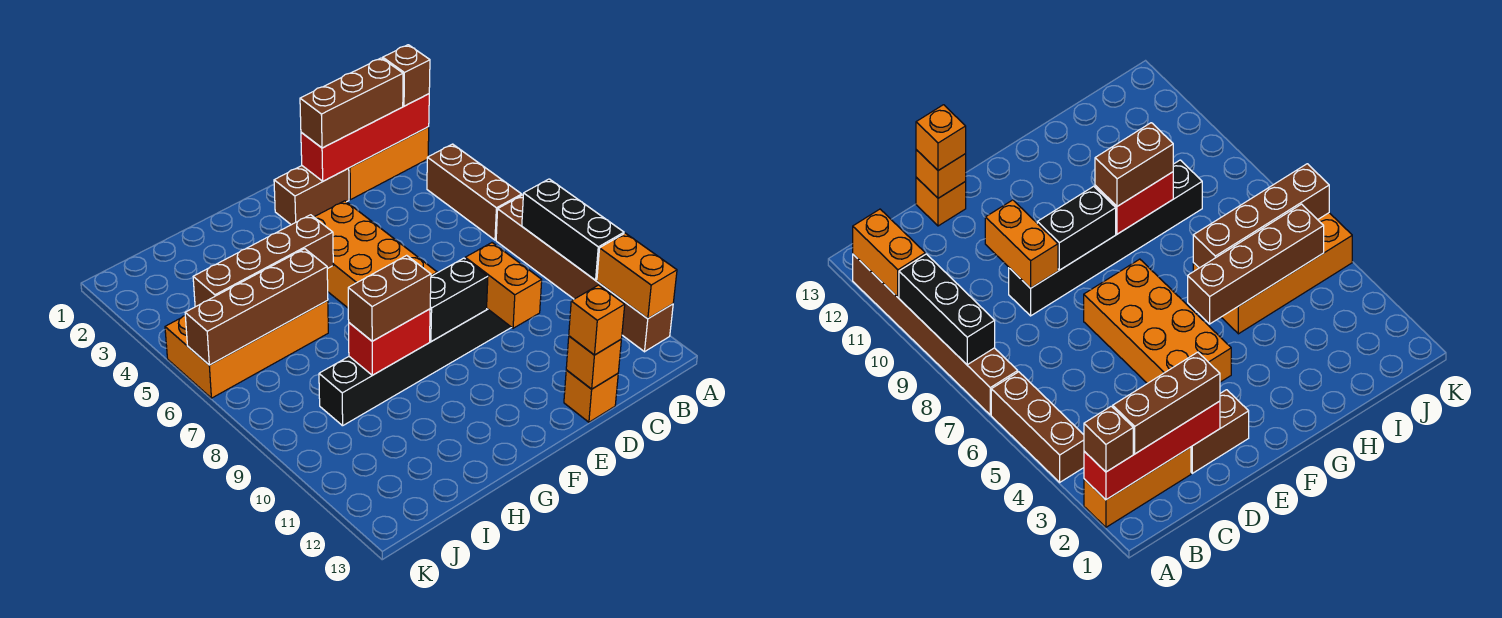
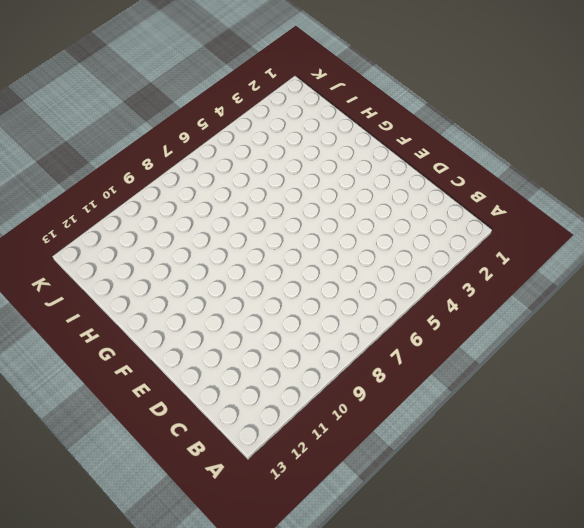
none -> orange brick A2:C2 level 1
none -> brown brick A4:A6 level 1
none -> brown brick A7:A12 level 1

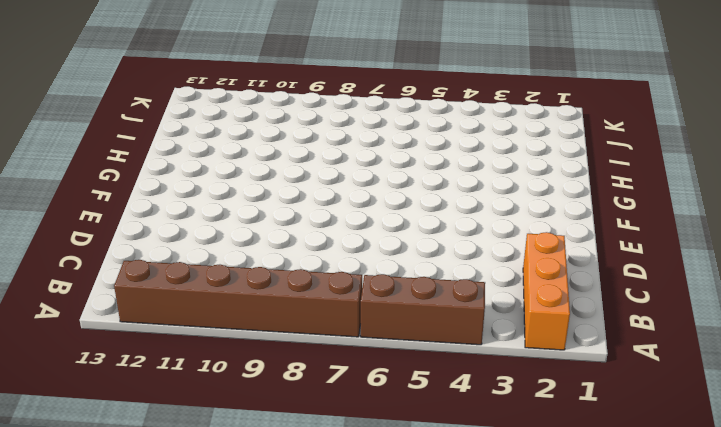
none -> brown brick D2:E2 level 1
none -> black brick D9:I9 level 1
none -> orange brick D13 level 1

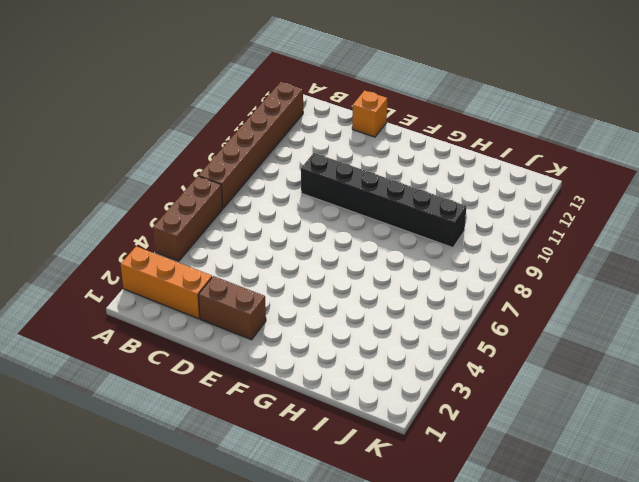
none -> orange brick E4:F7 level 1
none -> orange brick H5:K6 level 1
none -> red brick A2:D2 level 2

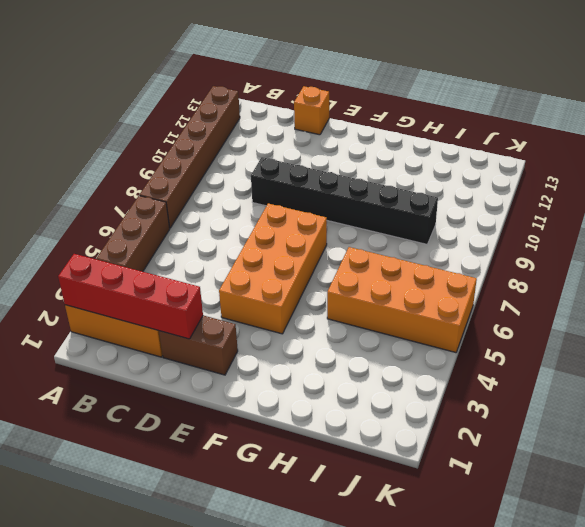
none -> black brick A8:A10 level 2
none -> orange brick A11:A12 level 2
none -> orange brick D9:D10 level 2

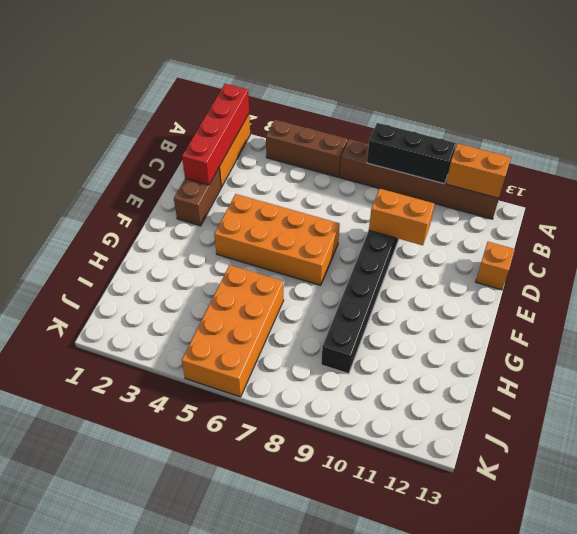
none -> orange brick D13 level 2
none -> black brick E9:F9 level 2
none -> brown brick G5:J5 level 2

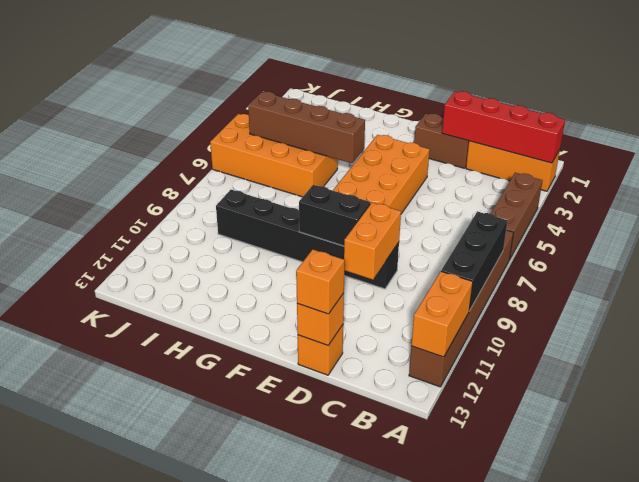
none -> red brick G9:H9 level 2
none -> brown brick H6:K6 level 2
none -> brown brick A2 level 3

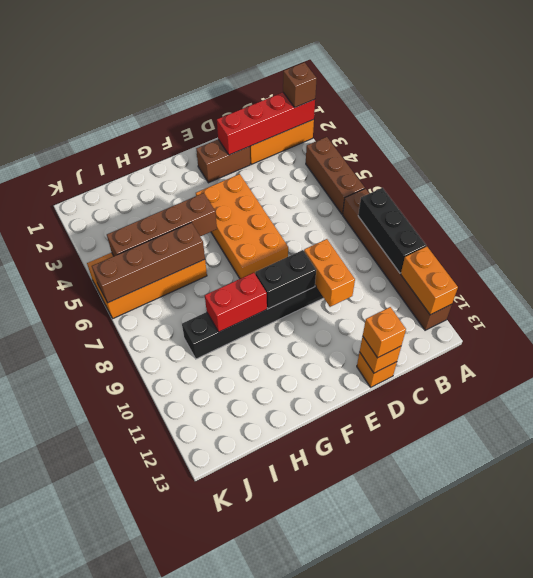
none -> brown brick B2:D2 level 3
none -> brown brick G9:H9 level 3

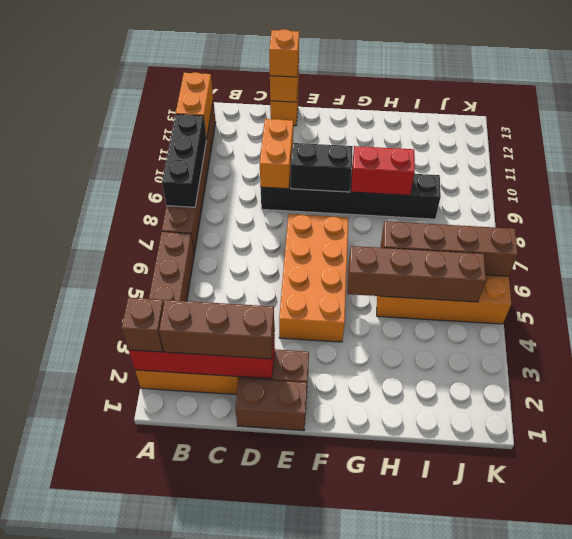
brown brick D1:E1 level 1 -> brown brick G9:H9 level 3

